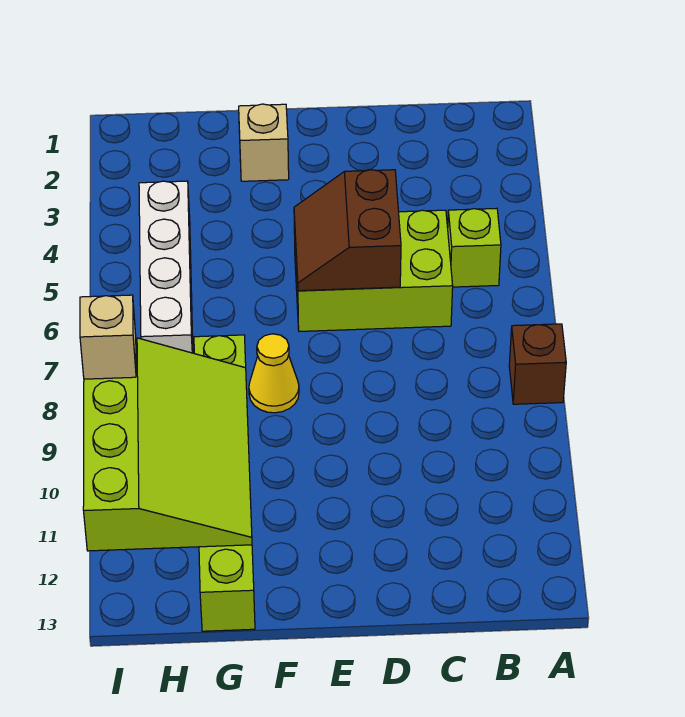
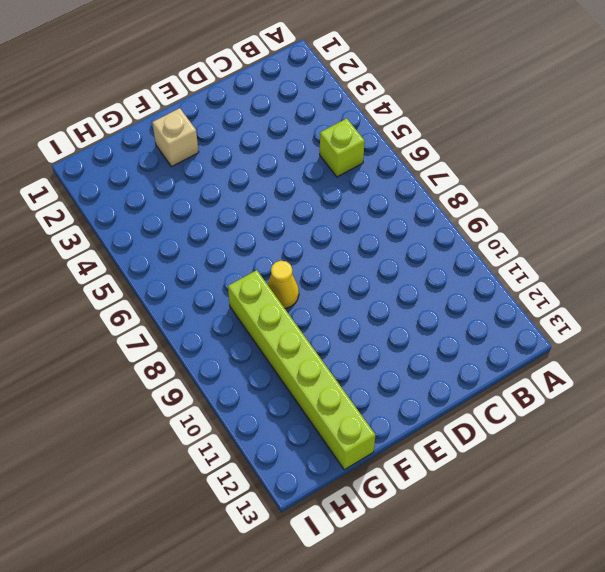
none -> brown brick A8 level 1
none -> lime brick C5:E6 level 1

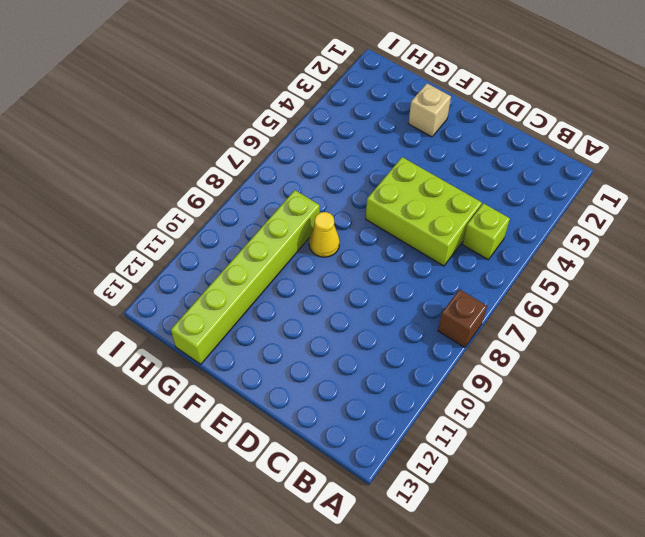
none -> white brick H4:H7 level 1
none -> brown slope D5:E6 level 2 top D

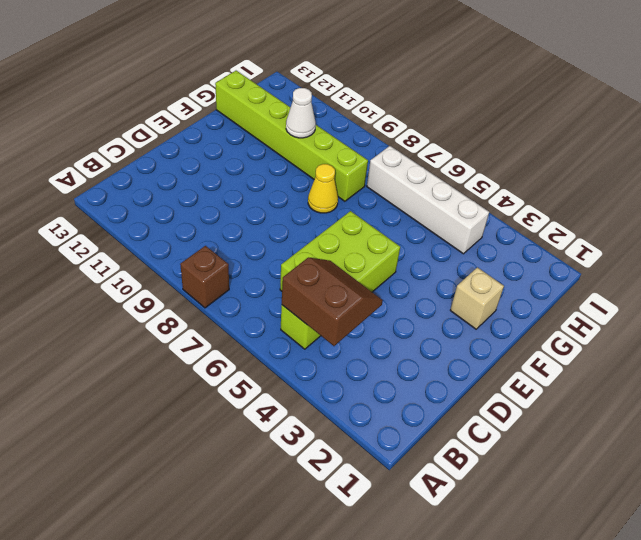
brown slope B4:C5 level 2 top B -> brown slope D5:E6 level 2 top D
white cone G10 level 2 -> lime slope G9:I12 level 2 top I
none -> tan brick I9 level 3

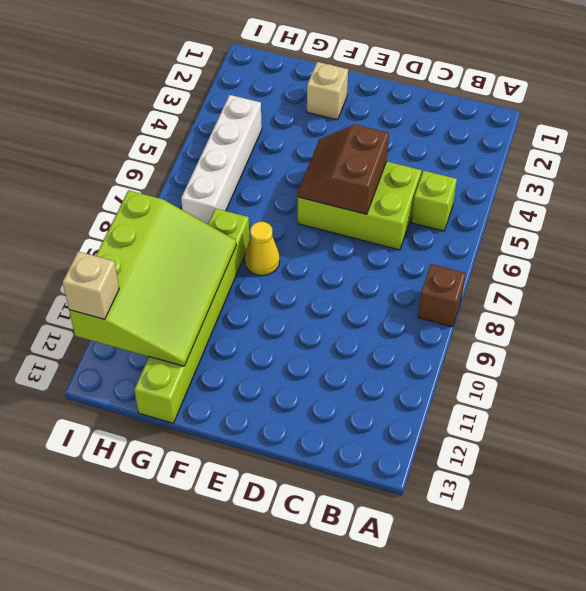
tan brick I12 level 3 -> tan brick I9 level 3

